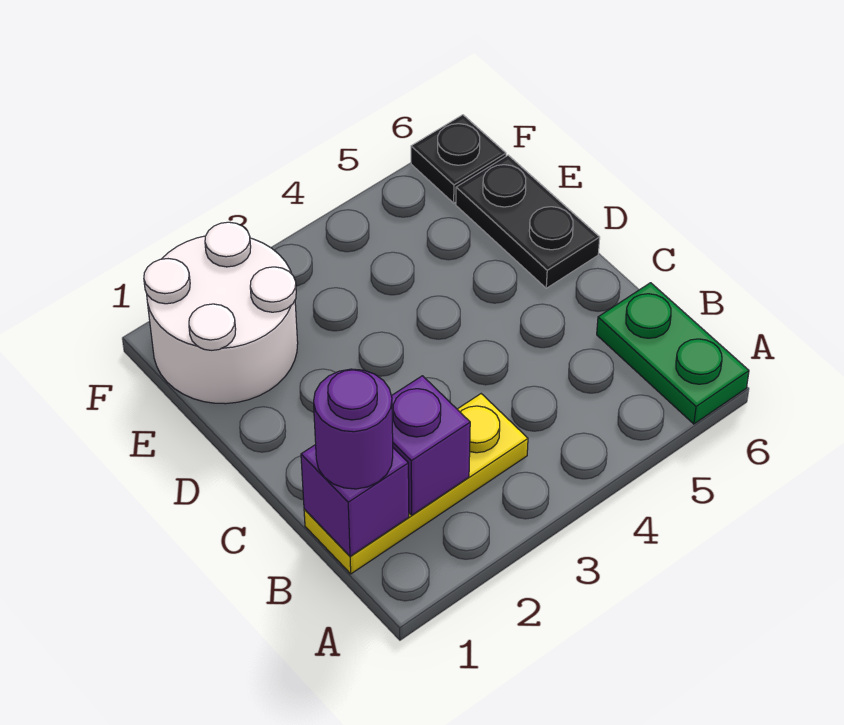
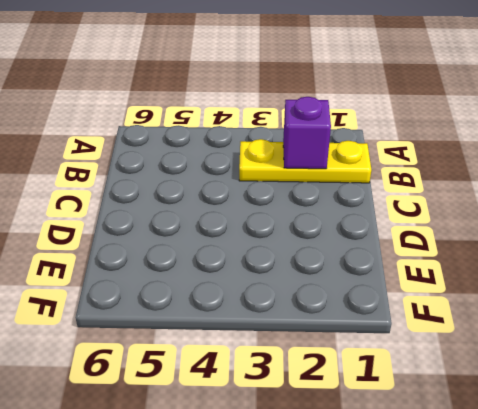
none -> green plate A6:B6 level 1
none -> black plate D6:E6 level 1

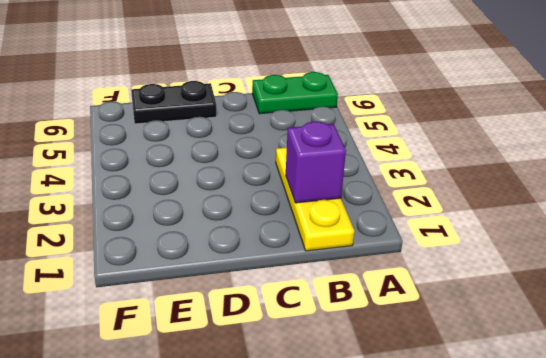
none -> white round brick E1:F2 level 1
none -> black plate F6 level 1

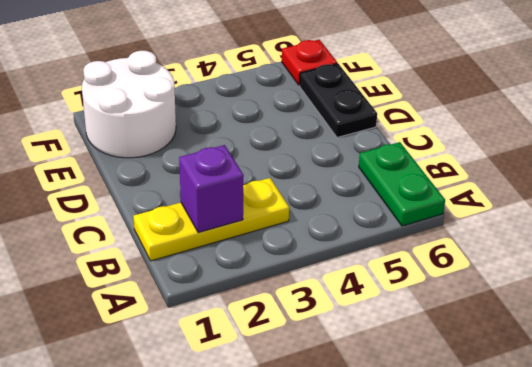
red plate F6 level 1 -> black plate F6 level 1
none -> purple brick B1 level 2
none -> purple round brick B1 level 3

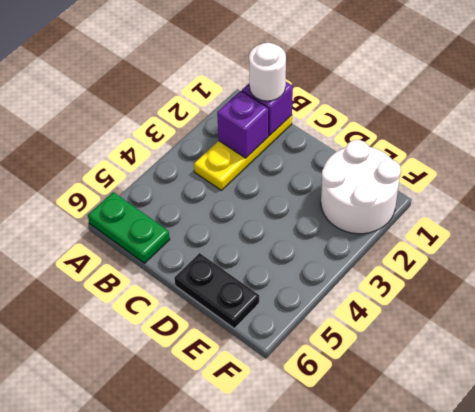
white round brick B1 level 3 -> purple round brick B1 level 3
none -> black plate F6 level 1

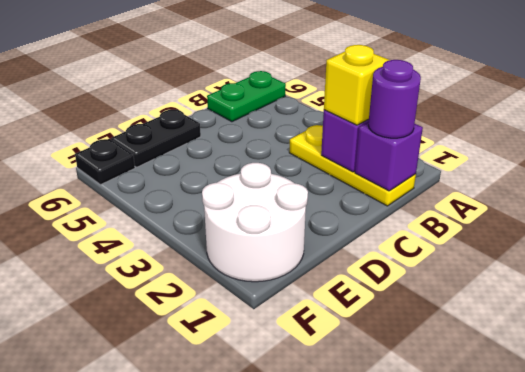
yellow brick B2 level 3 -> none

